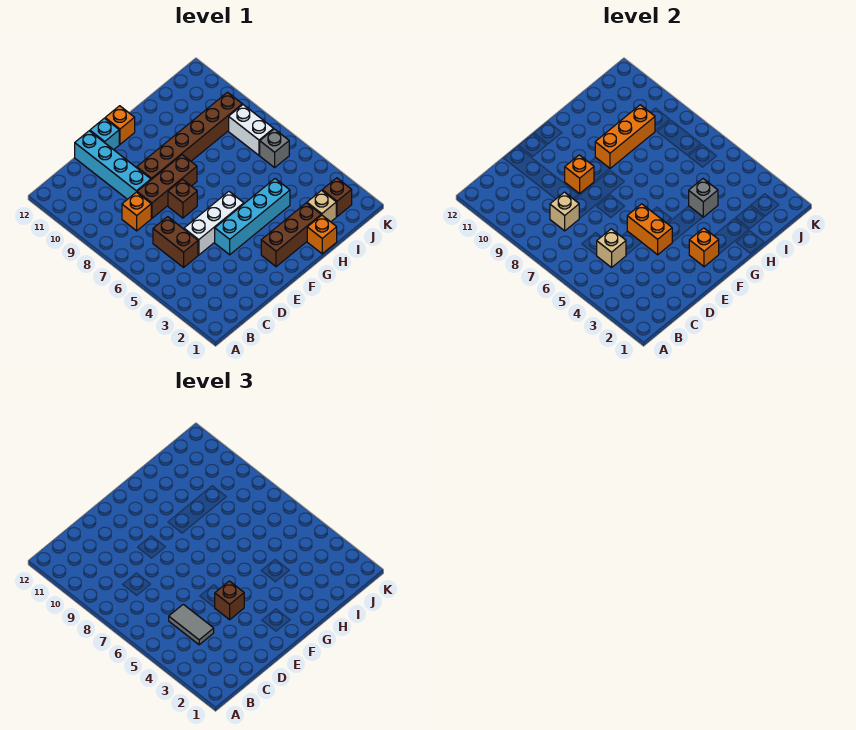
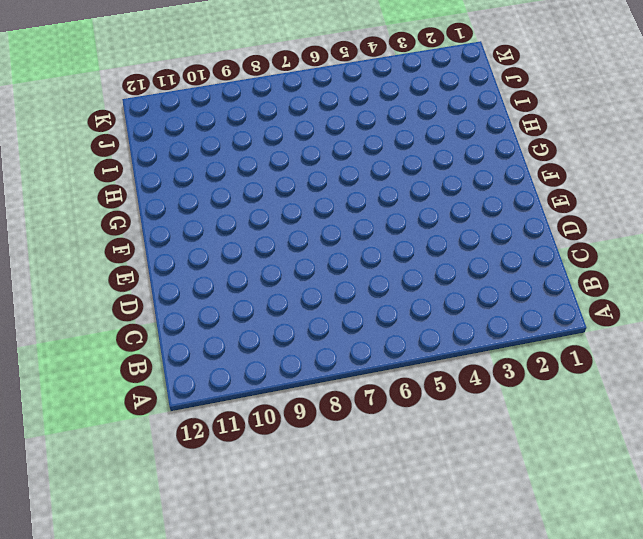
none -> brown brick C5:C6 level 1
none -> orange brick C8 level 1
none -> white brick D5:F5 level 1

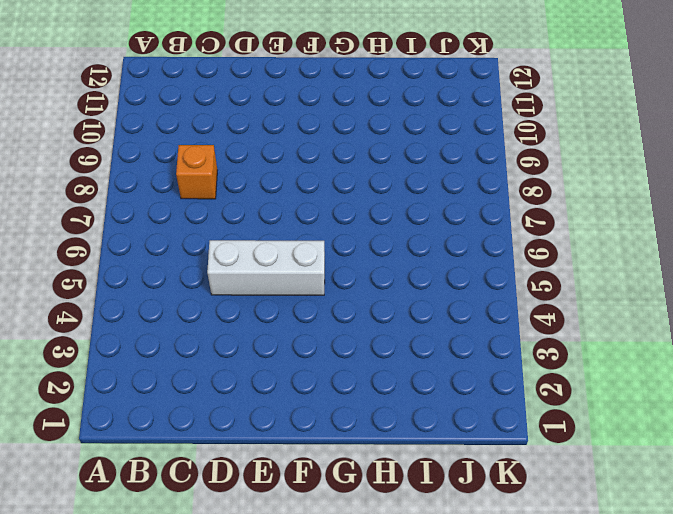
none -> brown brick C5:C6 level 1
none -> brown brick D8:F8 level 1
none -> cyan brick D9:D12 level 1

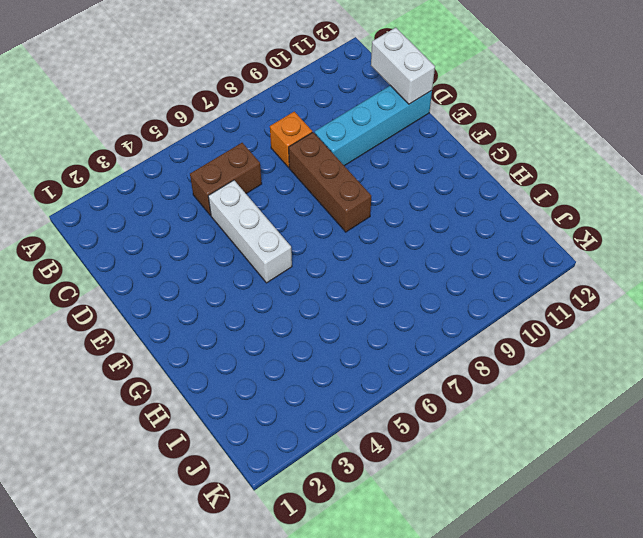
white brick C12:D12 level 2 -> white brick J7:J8 level 1
none -> cyan brick E4:H4 level 1
none -> brown brick E7 level 1
none -> brown brick E9:J9 level 1

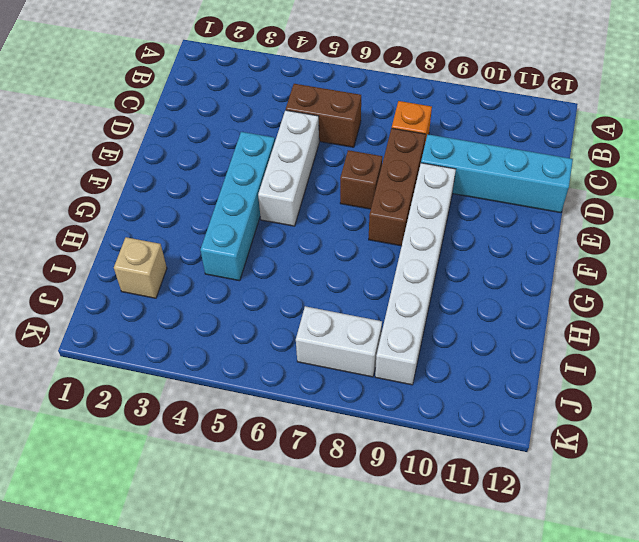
white brick E9:J9 level 1 -> brown brick E9:J9 level 1
none -> cyan brick E12 level 1
none -> brown brick F2:H2 level 1
none -> orange brick F12 level 1

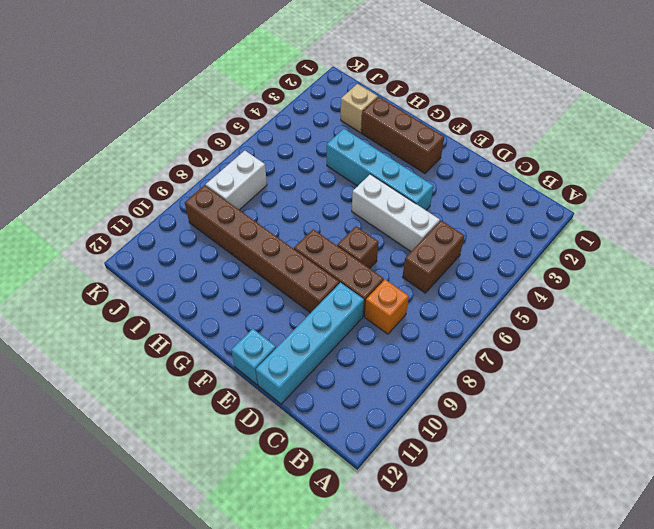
none -> orange brick F12 level 1
none -> orange brick H1 level 1
none -> brown brick J2 level 1

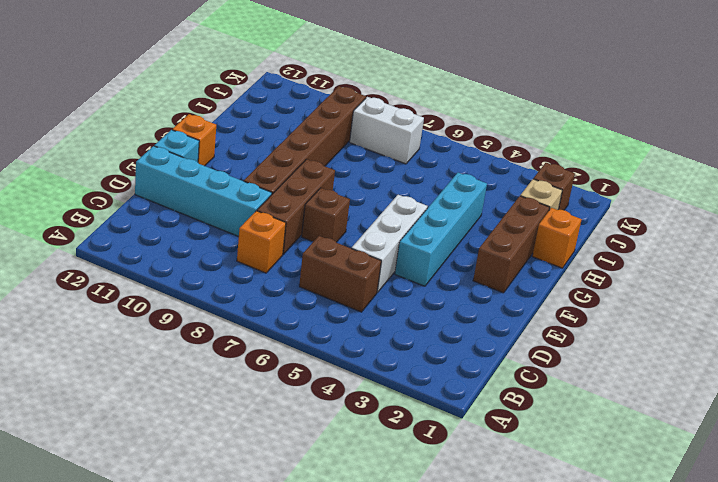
none -> grey brick J6 level 1
none -> tan brick C5 level 2
none -> tan brick C8 level 2

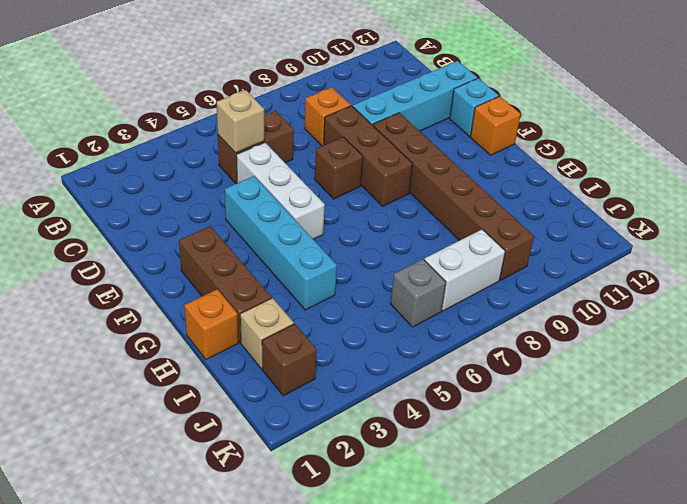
none -> tan brick C8 level 2
none -> orange brick E4:E5 level 2
none -> orange brick E9 level 2

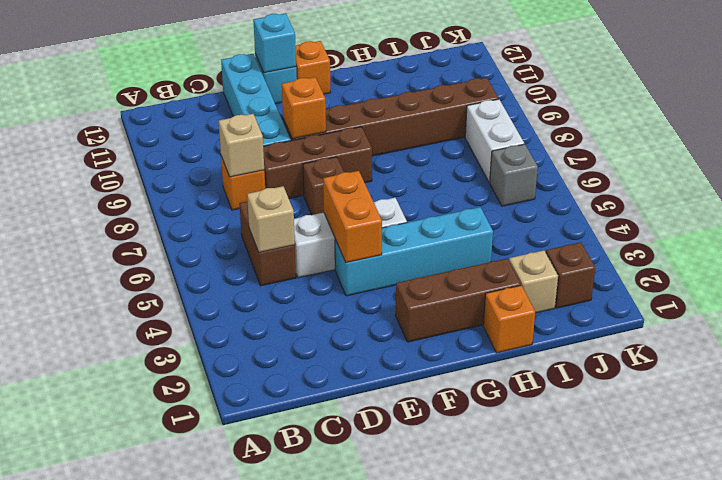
cyan brick E12 level 2 -> none
none -> orange brick F2 level 2
none -> orange brick G9:I9 level 2
none -> grey brick H4 level 2

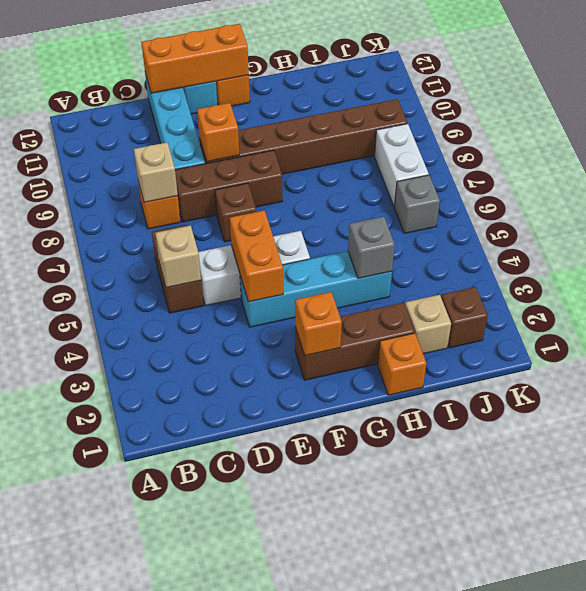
orange brick D12:F12 level 2 -> orange brick G9:I9 level 2
none -> grey tile C4:C5 level 3
none -> brown brick E4 level 3

